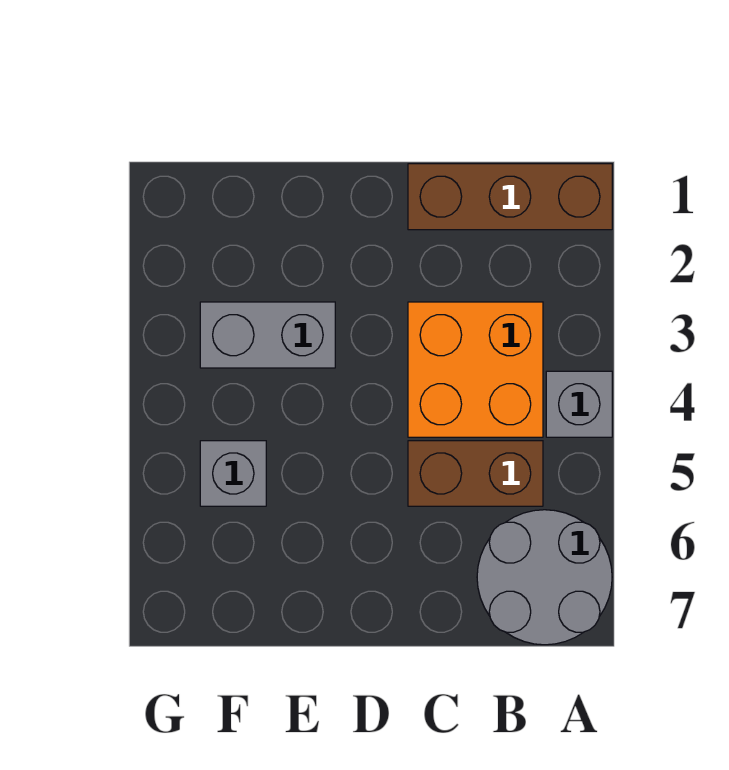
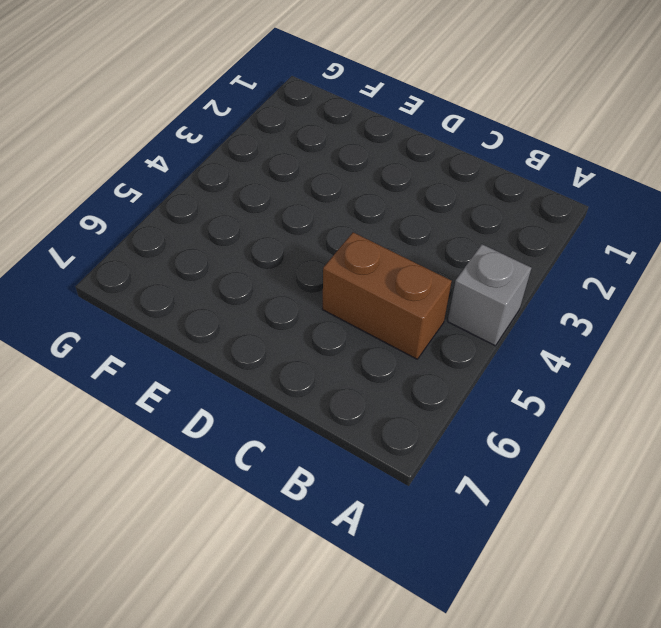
none -> brown brick A1:C1 level 1
none -> grey round brick A6:B7 level 1

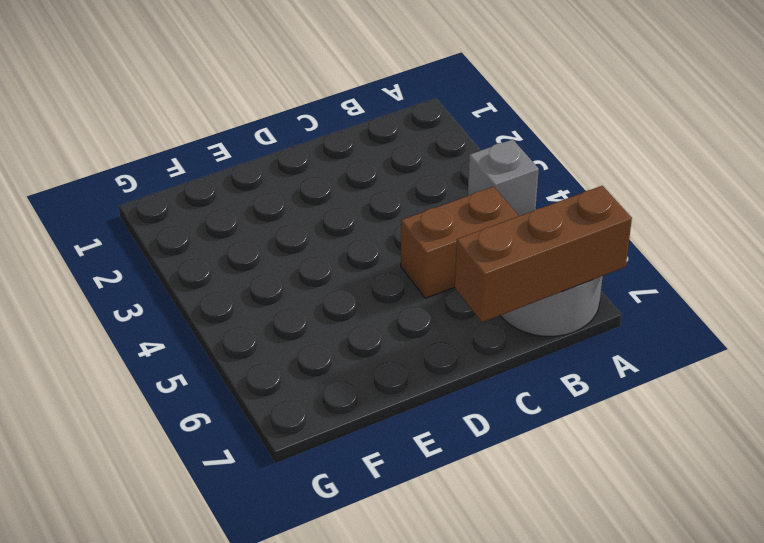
brown brick A7:C7 level 2 -> brown brick A1:C1 level 1
none -> orange brick B3:C4 level 1
none -> grey brick E3:F3 level 1

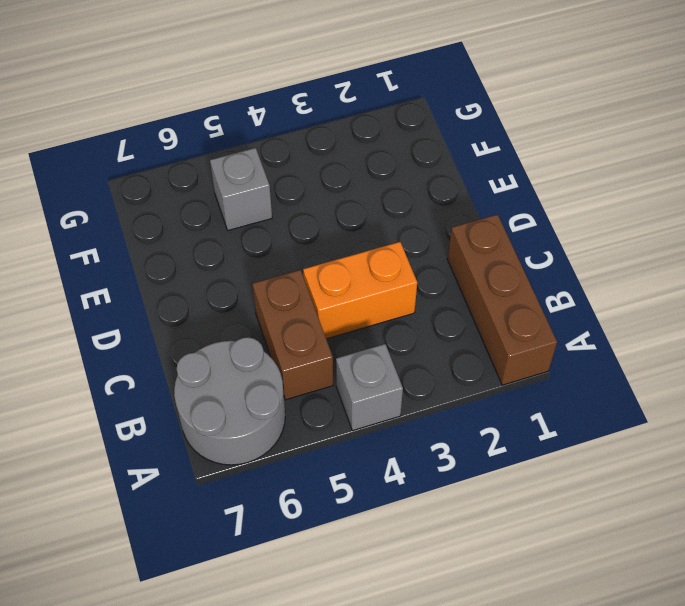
orange brick C3:C4 level 1 -> orange brick B3:C4 level 1
none -> grey brick E3:F3 level 1

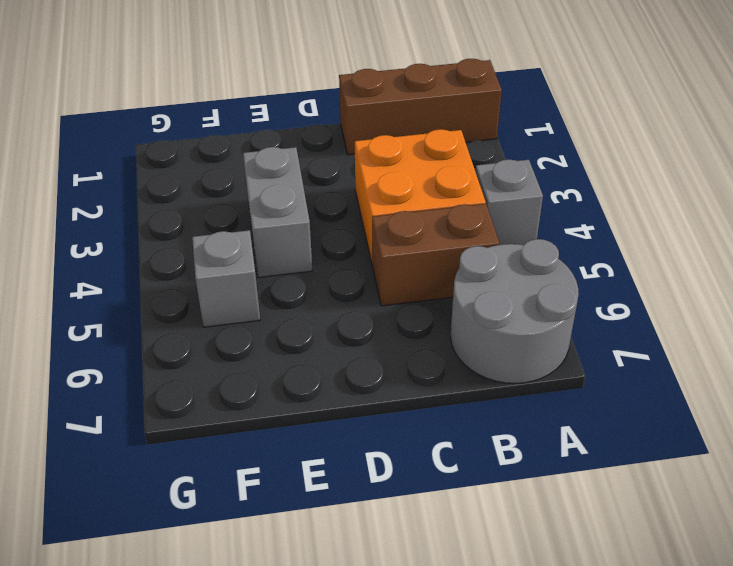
grey brick E3:E4 level 1 -> grey brick E3:F3 level 1

